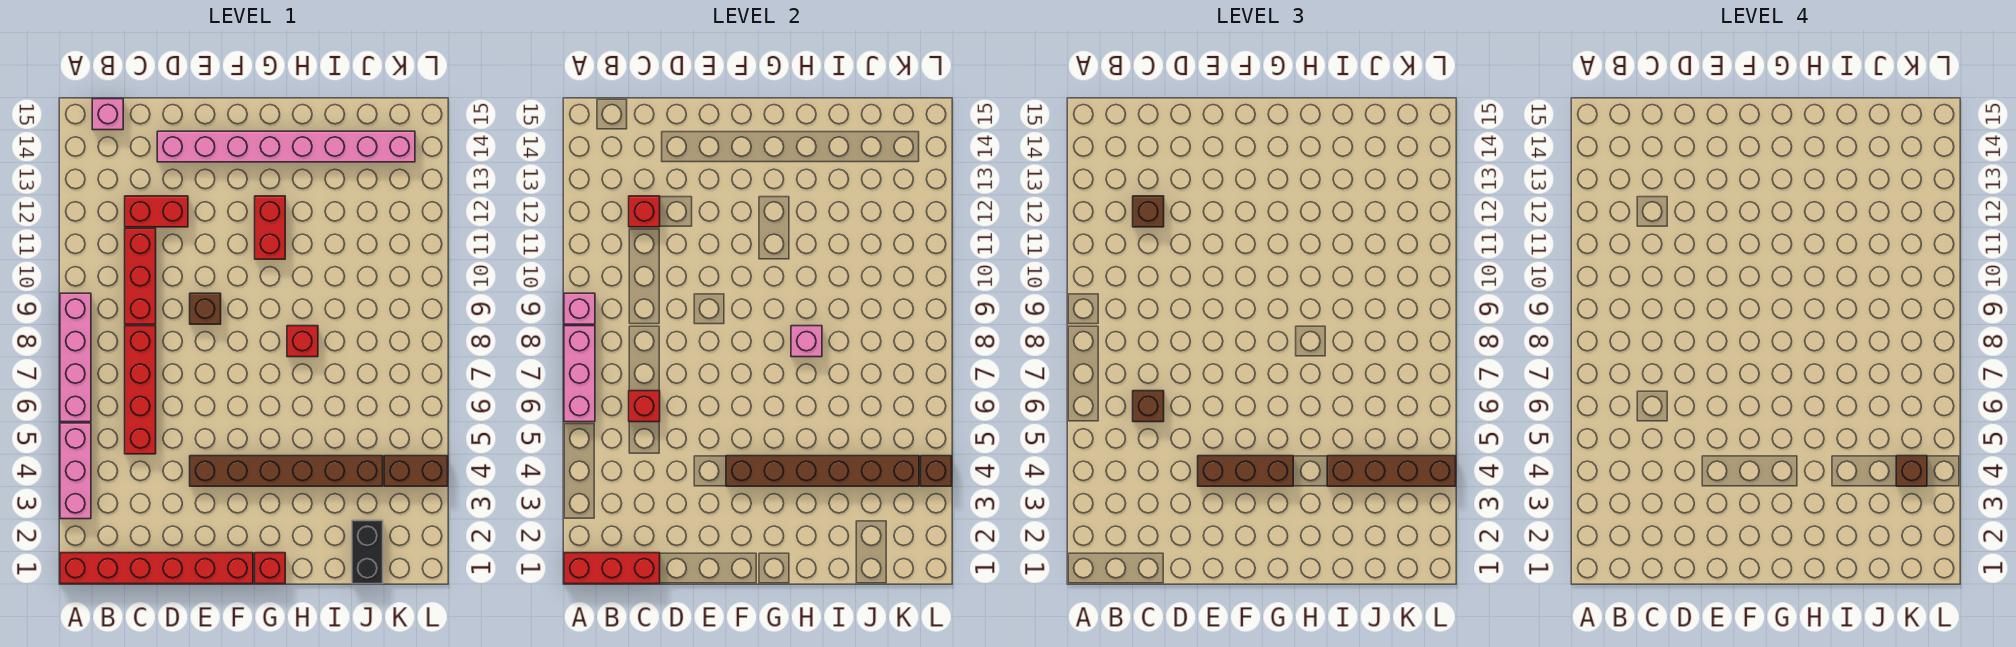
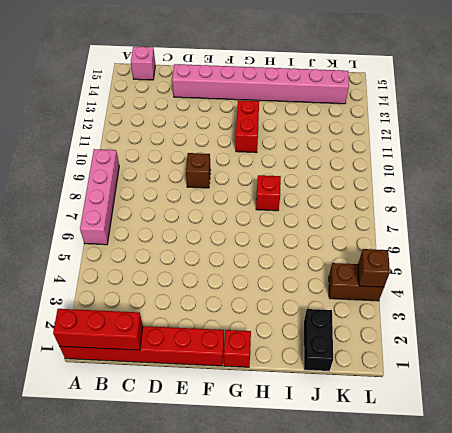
none -> pink brick A3:A5 level 1
none -> red brick C5:C8 level 1
none -> red brick C9:C11 level 1

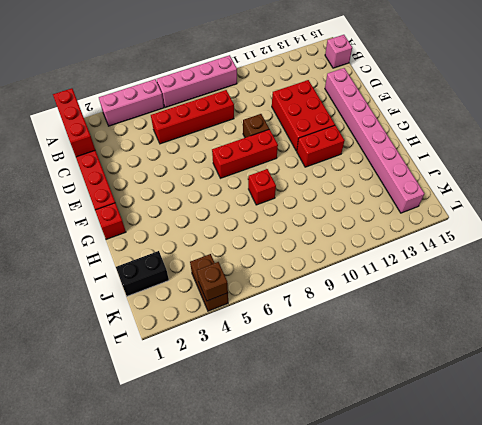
red brick D11:F12 level 1 -> red brick C12:D12 level 1
red brick F7:F9 level 1 -> red brick C9:C11 level 1
none -> brown brick E4:J4 level 1
none -> pink brick A6:A8 level 2
none -> pink brick A9 level 2

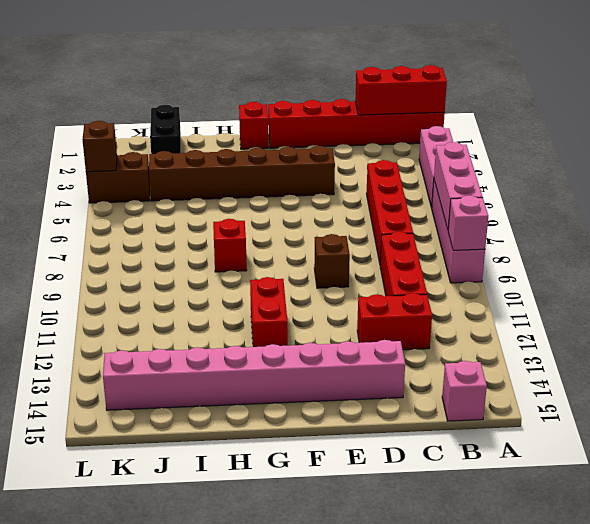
none -> red brick C6 level 2
none -> red brick C12 level 2
none -> brown brick F4:K4 level 2

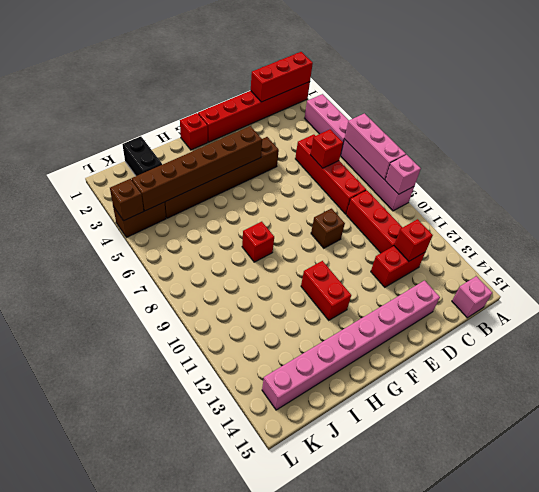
none -> pink brick H8 level 2
none -> brown brick C6 level 3
none -> brown brick C12 level 3

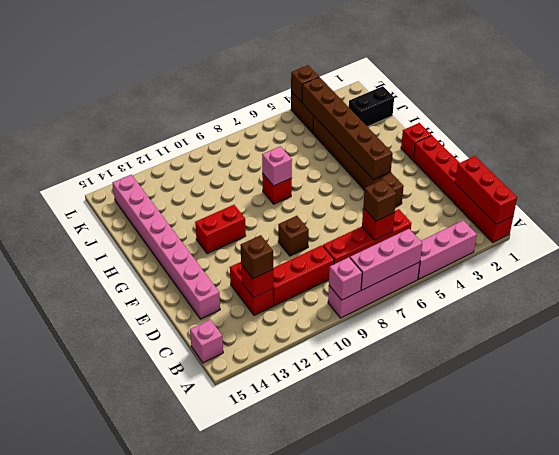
none -> brown brick E4:G4 level 3
none -> brown brick I4:L4 level 3
none -> brown brick K4 level 4

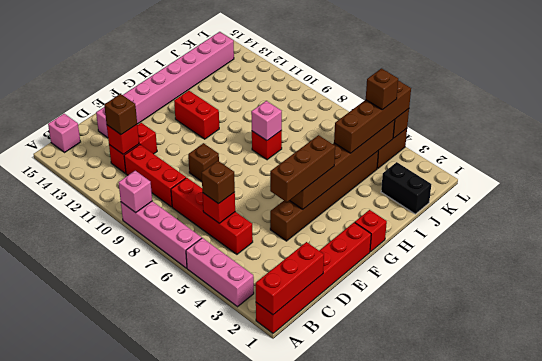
none -> pink brick A6:A8 level 2

